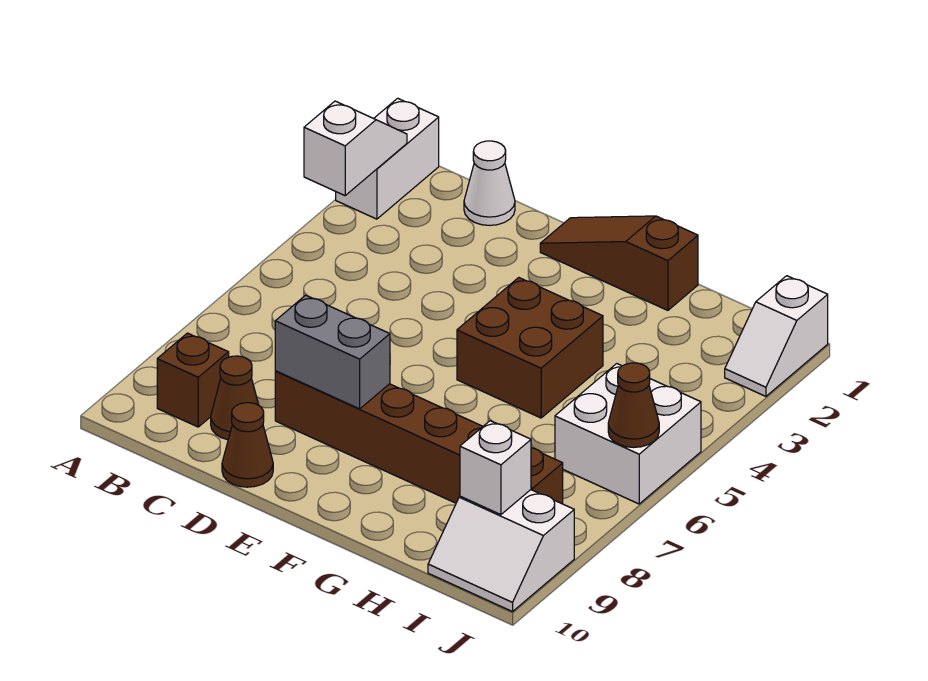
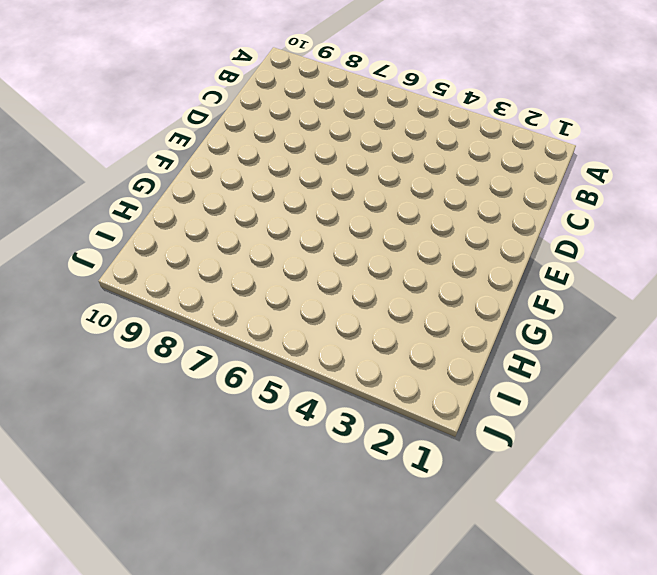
none -> white brick A1:A2 level 1
none -> brown brick B9 level 1
none -> white cone C1 level 1

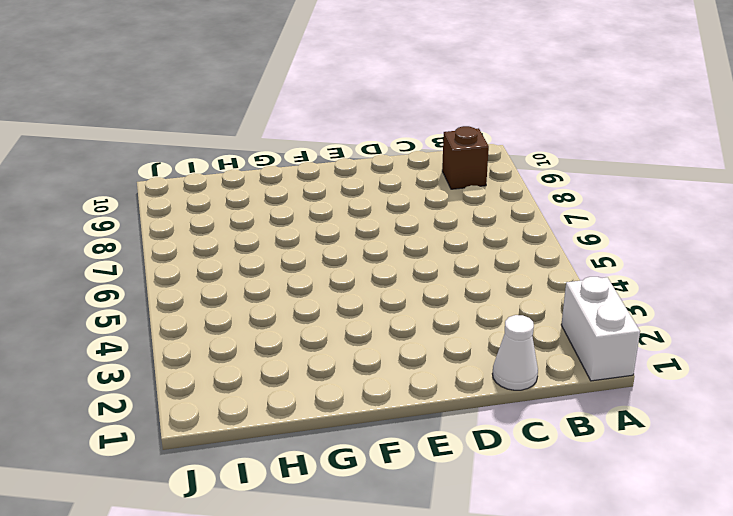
none -> brown cone C9 level 1
none -> brown brick D8:I8 level 1
none -> brown cone D10 level 1

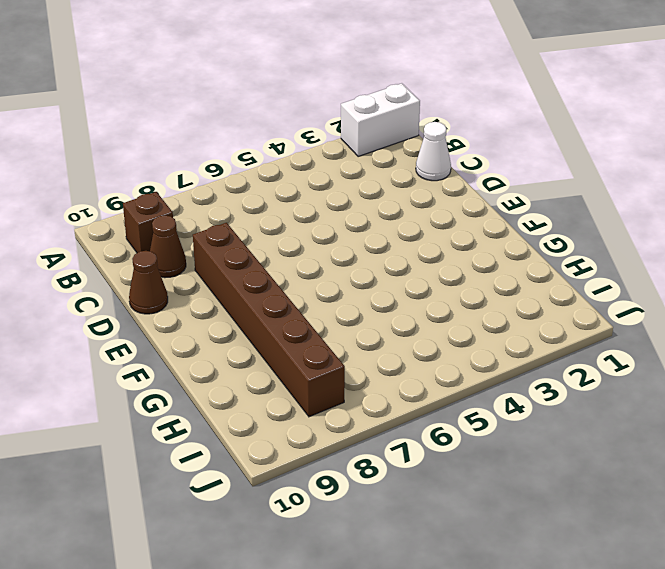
none -> brown slope E1:G1 level 1 top G
none -> brown brick F4:G5 level 1
none -> white brick I5:J6 level 1

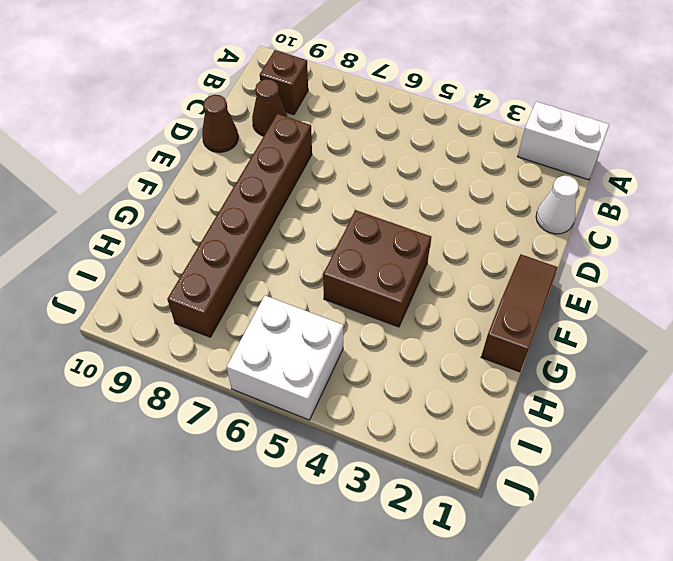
none -> white slope I9:J10 level 1 top 9
none -> white slope J1:J2 level 1 top 1
none -> white slope A2:A3 level 2 top 3

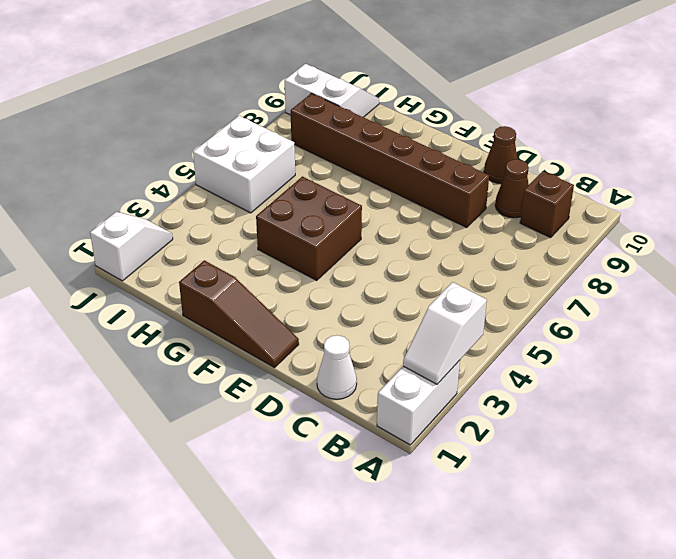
none -> grey brick D8:E8 level 2
none -> white brick I9 level 2
none -> brown cone J6 level 2

